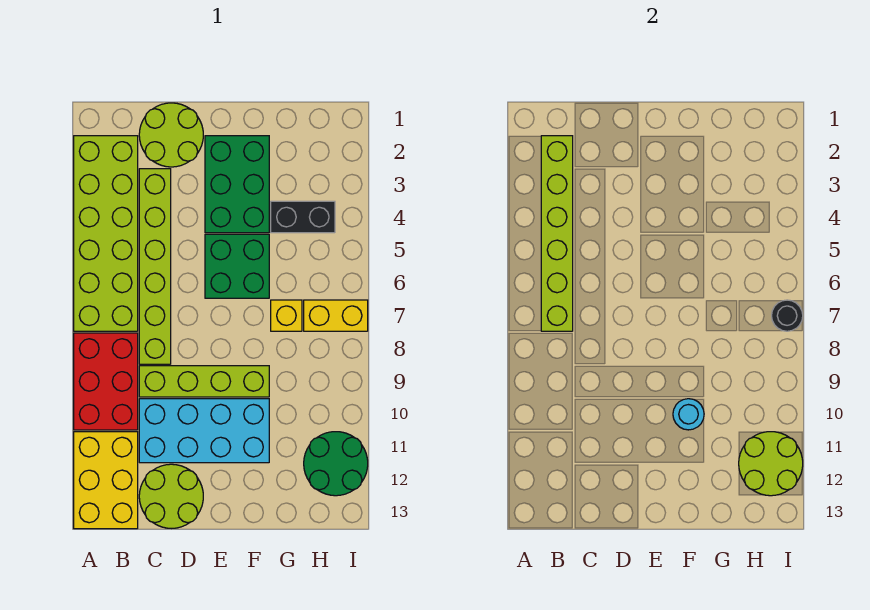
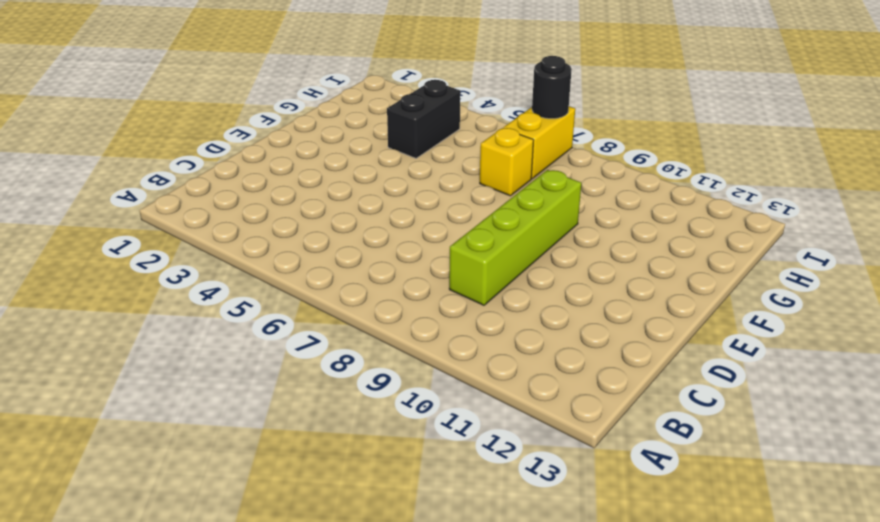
none -> lime brick A2:B7 level 1
none -> red brick A8:B10 level 1
none -> yellow brick A11:B13 level 1

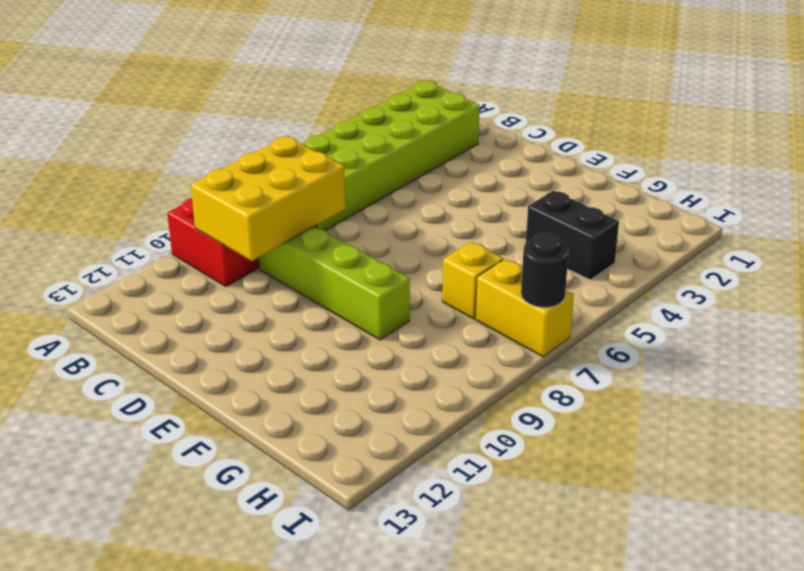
yellow brick B8:C10 level 2 -> yellow brick A11:B13 level 1
none -> lime round brick C1:D2 level 1
none -> lime brick C3:C8 level 1
none -> cyan brick C10:F11 level 1

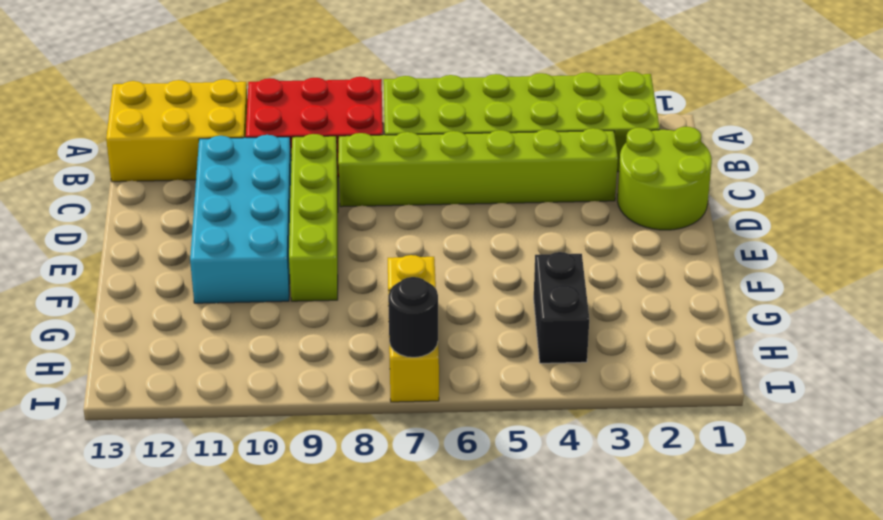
none -> lime round brick C12:D13 level 1
none -> green brick E2:F4 level 1
none -> green brick E5:F6 level 1

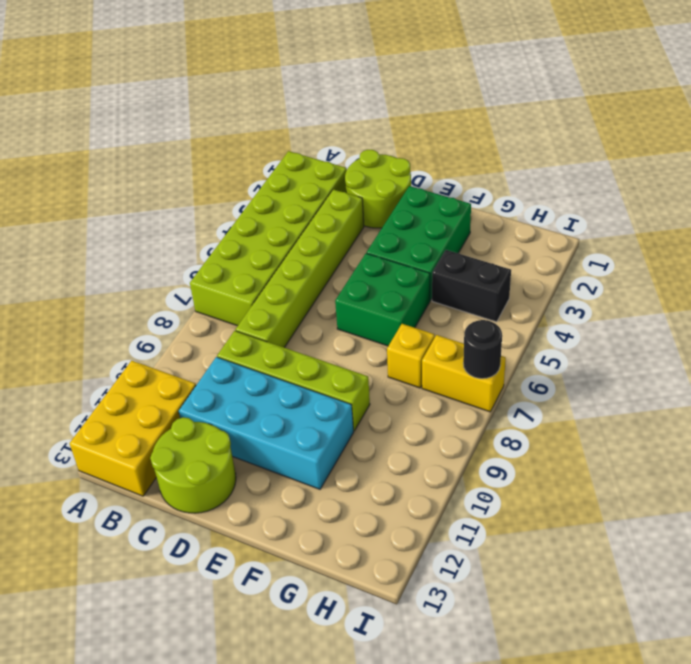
none -> red brick A8:B10 level 1
none -> green round brick H11:I12 level 1
none -> lime brick B2:B7 level 2

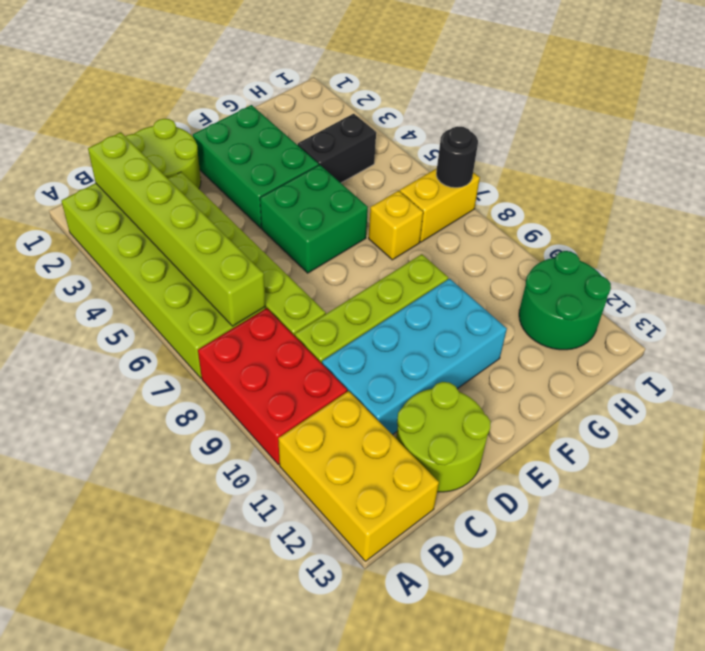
none -> cyan round brick F10 level 2
none -> lime round brick H11:I12 level 2

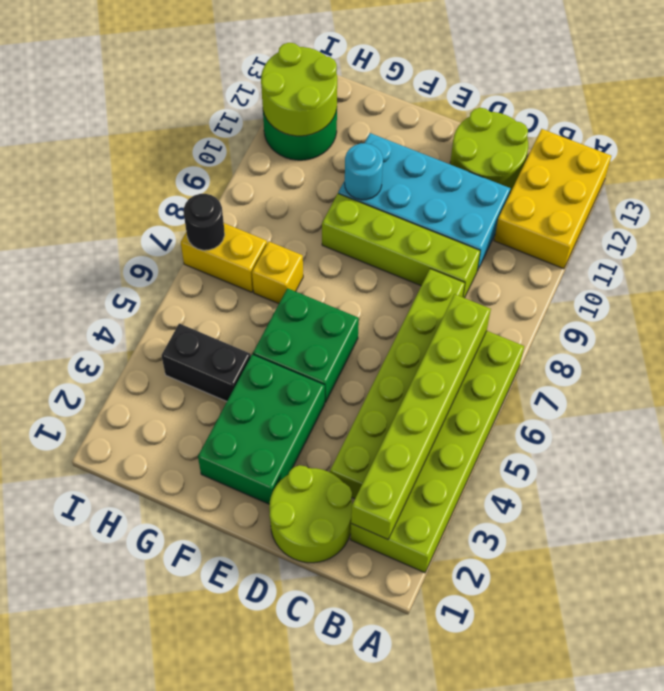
none -> red brick A8:B10 level 1

